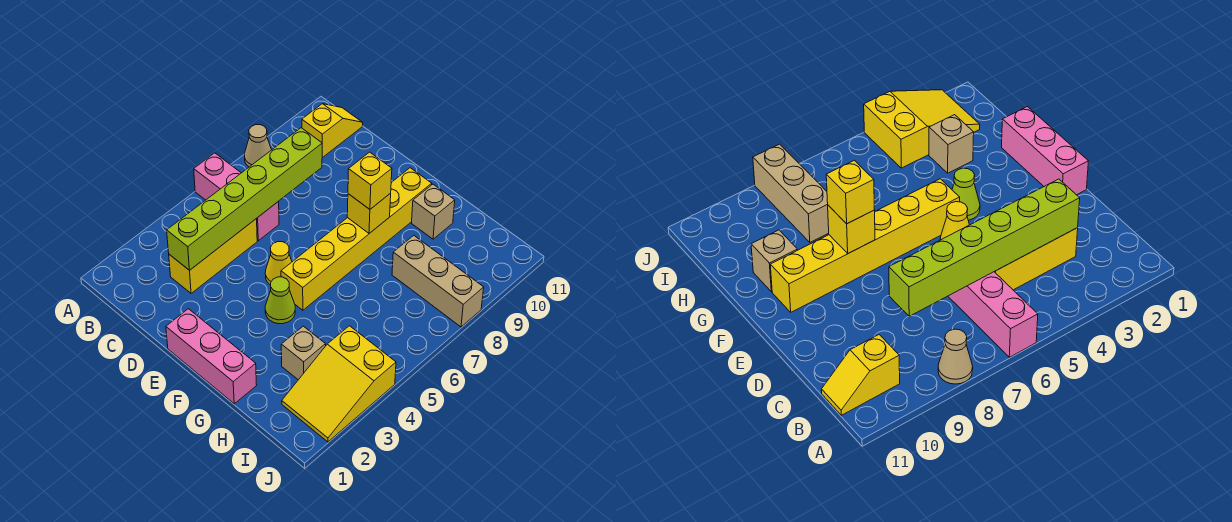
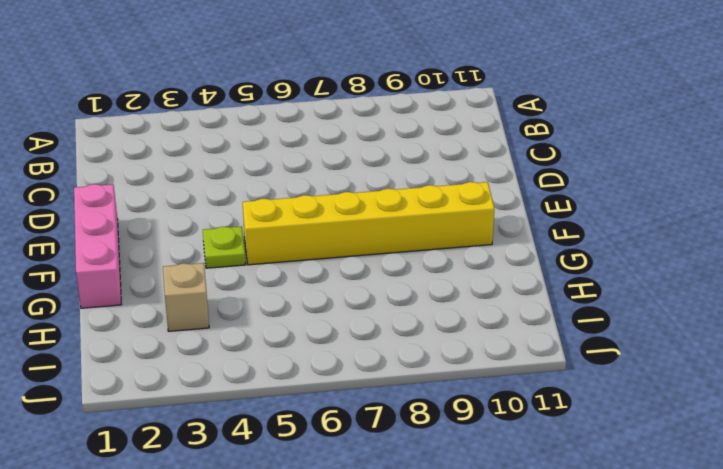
lime plate F4 level 1 -> lime cone F4 level 1
none -> pink brick A6:C6 level 1
none -> tan cone A8 level 1
none -> yellow slope B10:B11 level 1 top 10

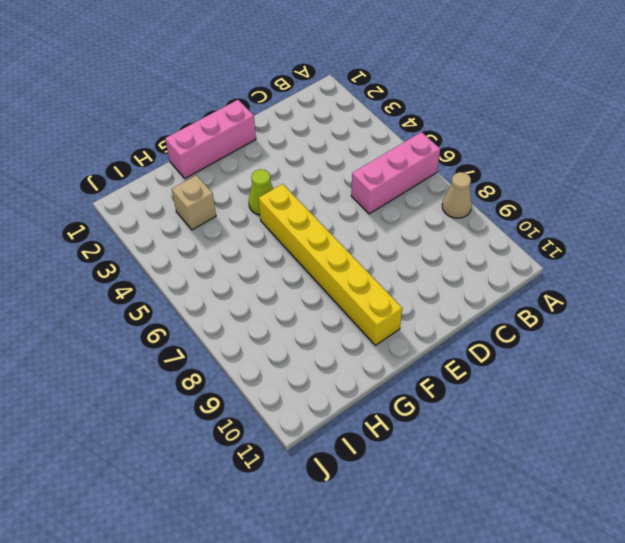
none -> yellow slope B10:B11 level 1 top 10
none -> yellow brick C3:C5 level 1
none -> yellow cone E5 level 1

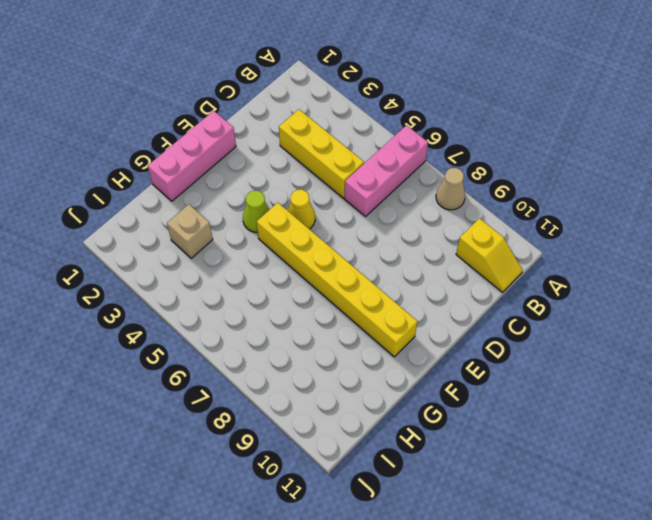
none -> tan brick G10 level 1
none -> tan brick H8:J8 level 1
none -> yellow slope I2:J4 level 1 top 4

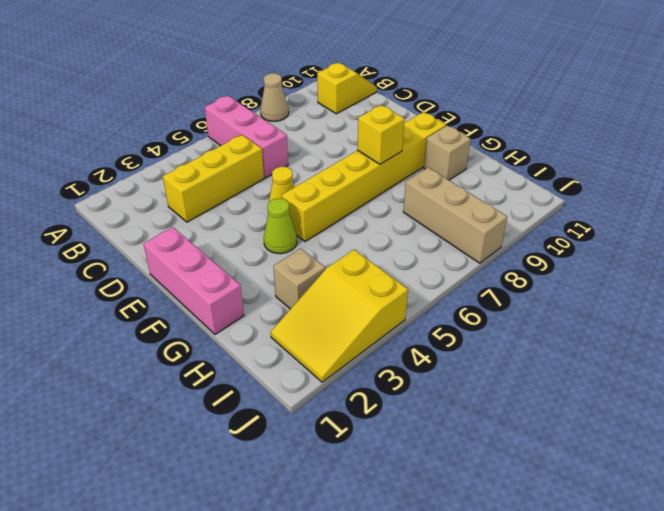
none -> lime brick C3:C8 level 2
none -> yellow brick F8 level 3

